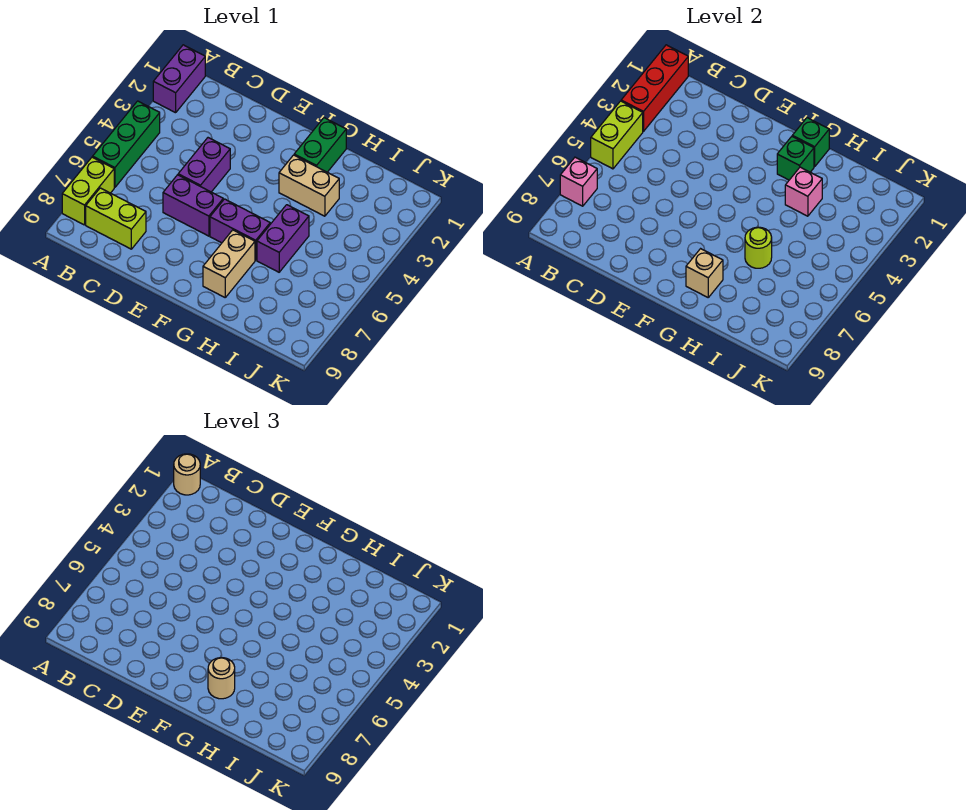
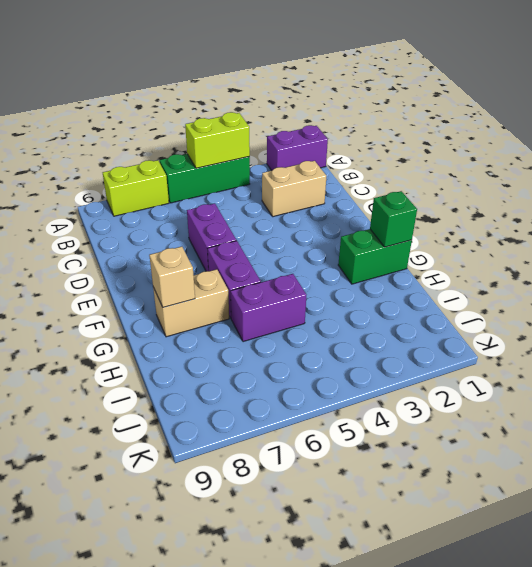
tan brick C2:C3 level 1 -> tan brick G3:H3 level 1
none -> lime brick B8:C8 level 1
none -> purple brick D4:D5 level 1
none -> red brick A1:A3 level 2

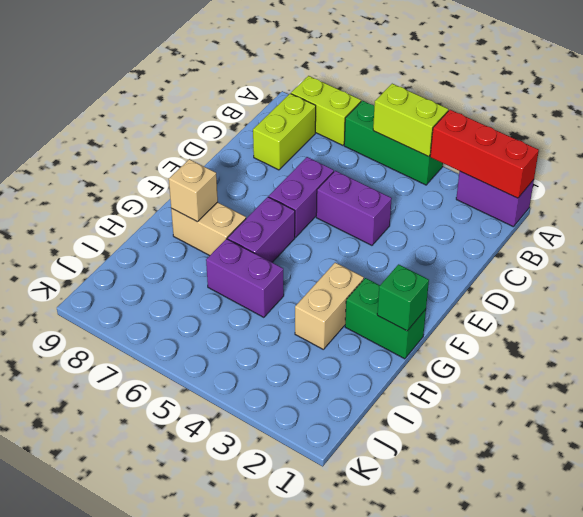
none -> pink brick A7 level 2
none -> green brick G2 level 2
none -> pink brick H3 level 2

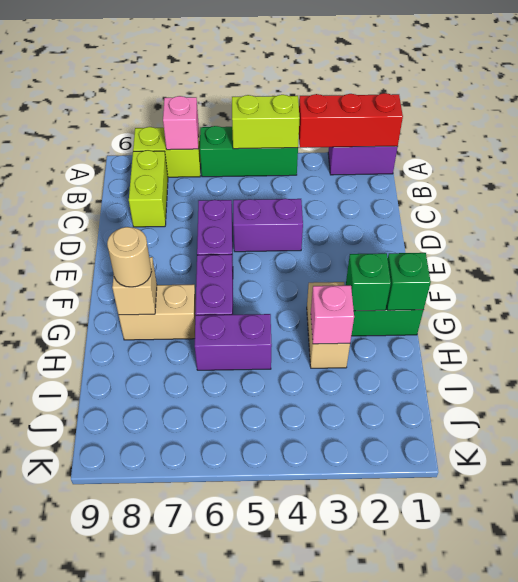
none -> lime round brick H6 level 2
none -> tan round brick A1 level 3

